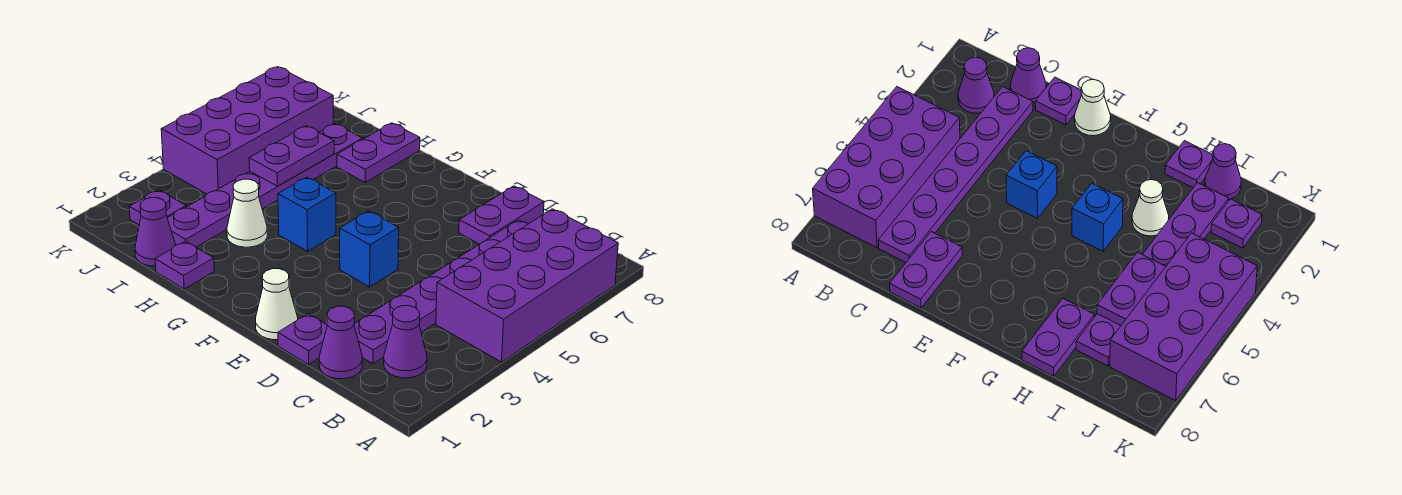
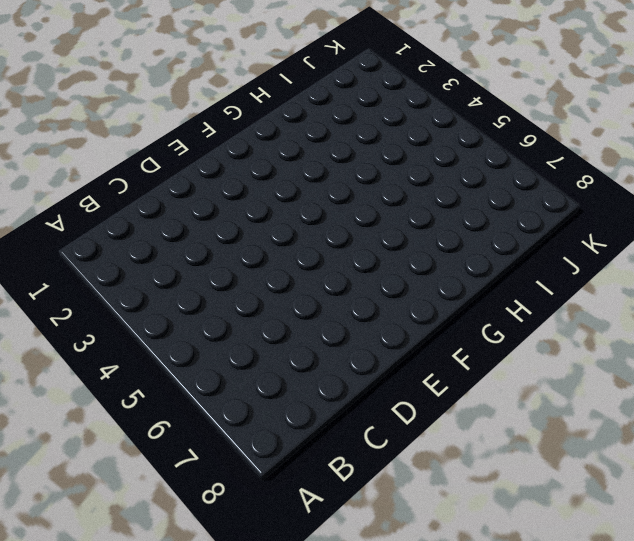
none -> purple brick A4:B7 level 1
none -> purple cone B2 level 1
none -> purple cone C1 level 1

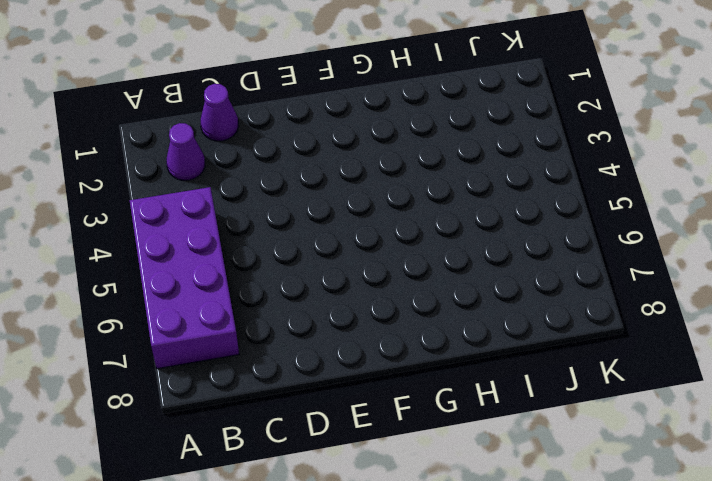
none -> purple plate C2:C7 level 1
none -> purple plate D1 level 1
none -> purple plate D7:D8 level 1

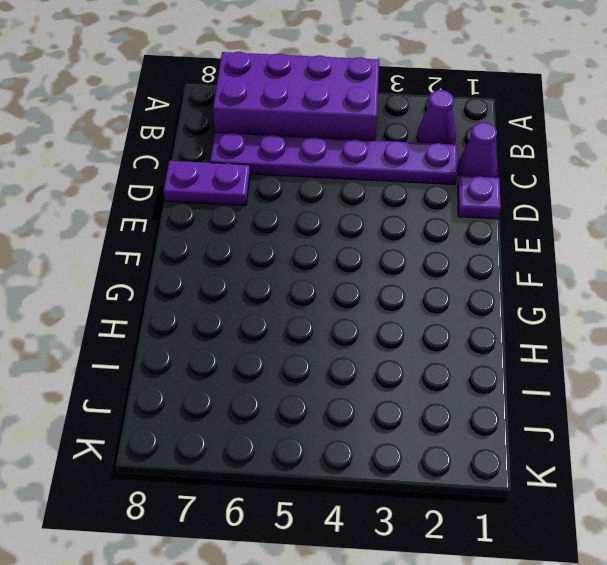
none -> white cone E1 level 1
none -> blue brick E4 level 1
none -> blue brick G4 level 1

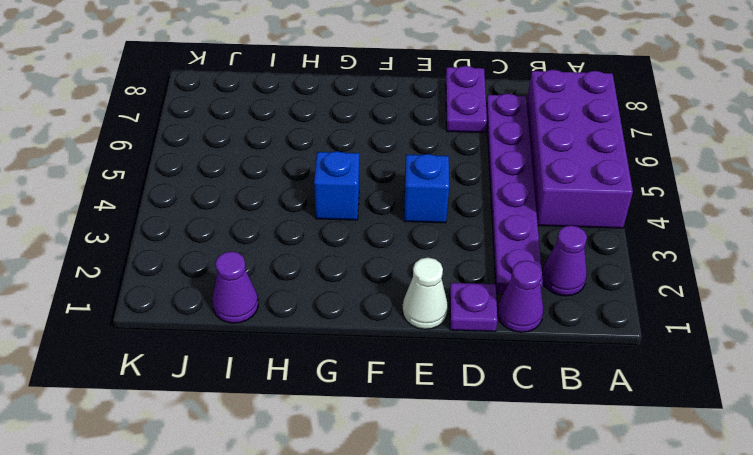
none -> purple plate H1 level 1
none -> white cone H3 level 1
none -> purple plate H7:H8 level 1

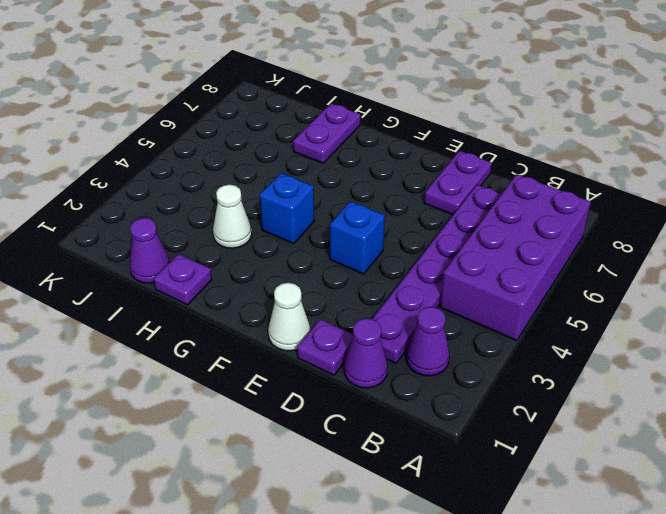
none -> purple plate I2:I7 level 1
none -> purple plate J2 level 1
none -> purple brick J4:K7 level 1

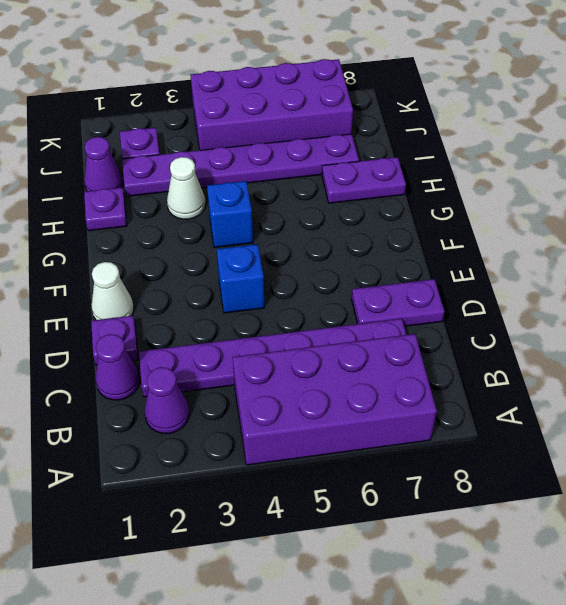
none -> purple plate I5:I6 level 2

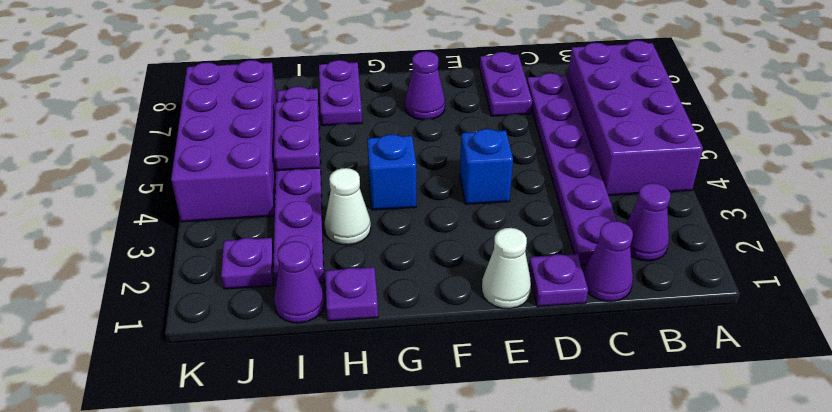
purple cone F7 level 1 -> none

